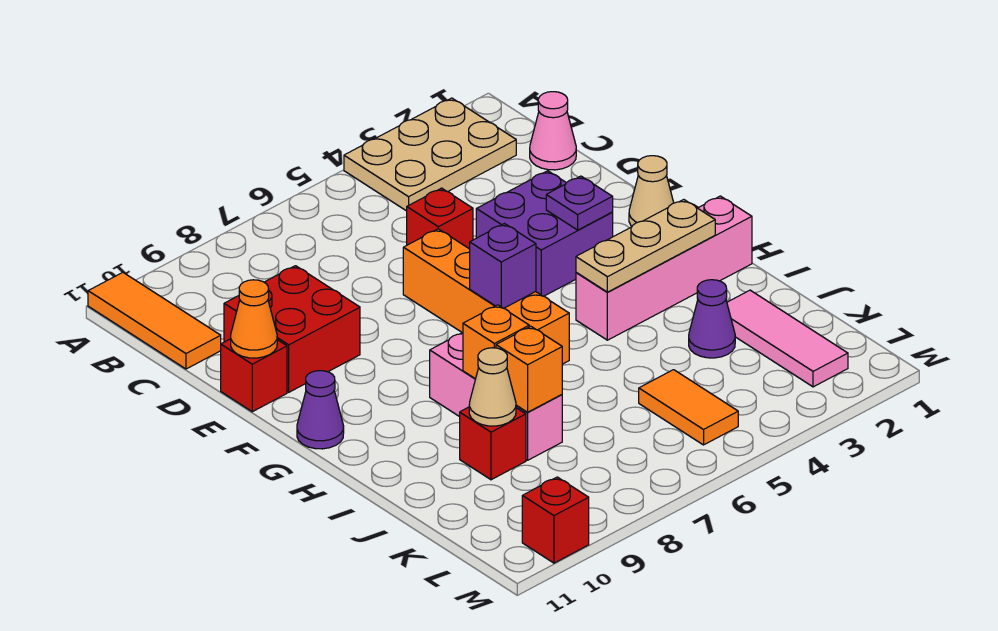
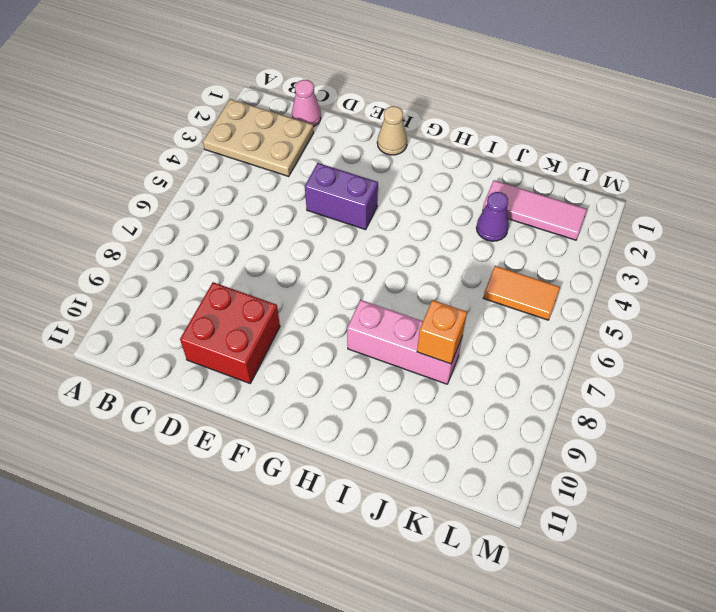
tan plate A2:C3 level 1 -> tan plate A2:B4 level 1
purple brick E4:F4 level 1 -> purple brick E3:F4 level 1
none -> orange tile A11:C11 level 1
none -> red brick D5 level 1
none -> orange brick E6:H6 level 1

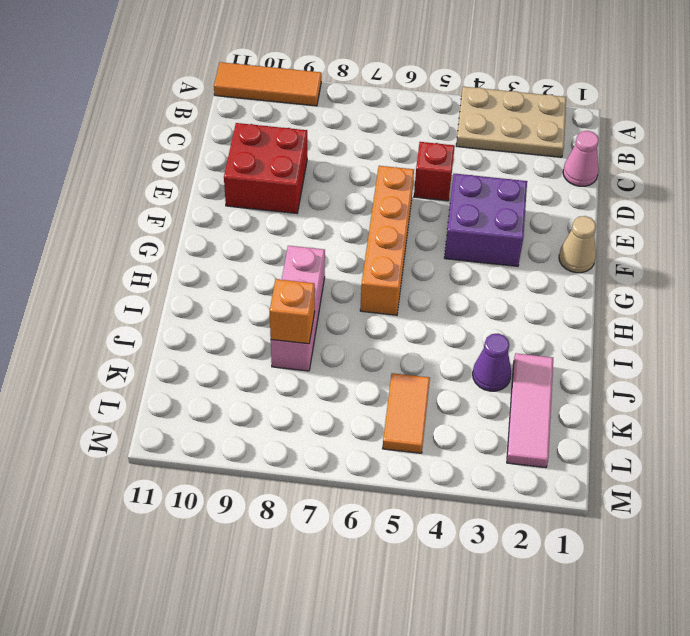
orange tile A9:A11 level 1 -> orange tile A11:C11 level 1
none -> red brick E11 level 1
none -> purple cone G11 level 1
none -> pink brick H1:H4 level 1

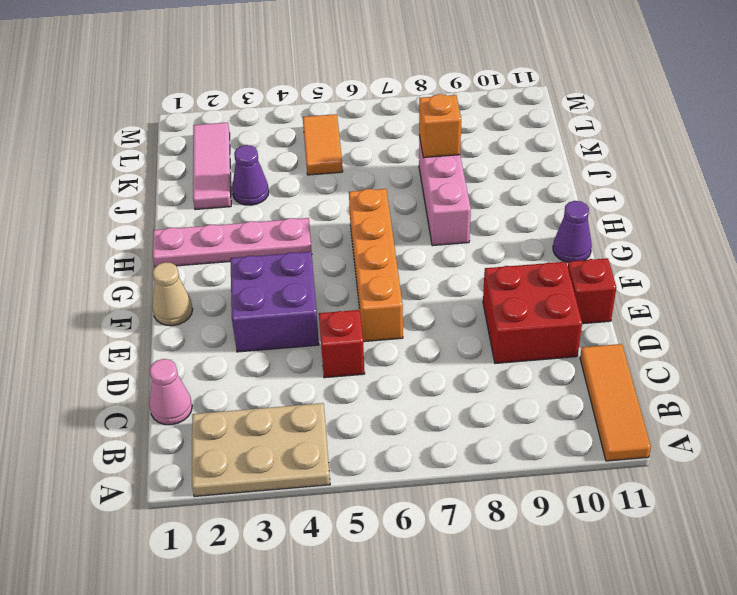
pink plate H1:H4 level 1 -> pink brick H1:H4 level 1
none -> red brick J9 level 1
none -> red brick M10 level 1
none -> orange cone E11 level 2

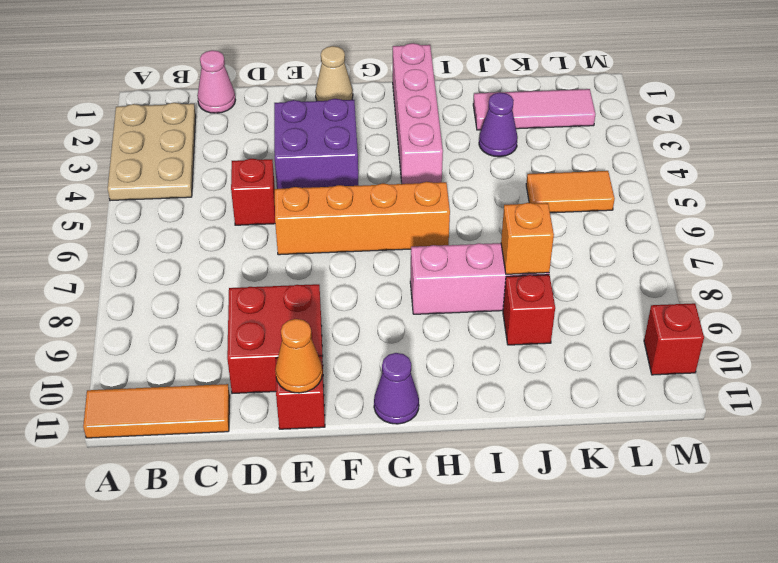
none -> purple plate F3 level 2
none -> purple brick G6 level 2
none -> tan plate H2:H4 level 2

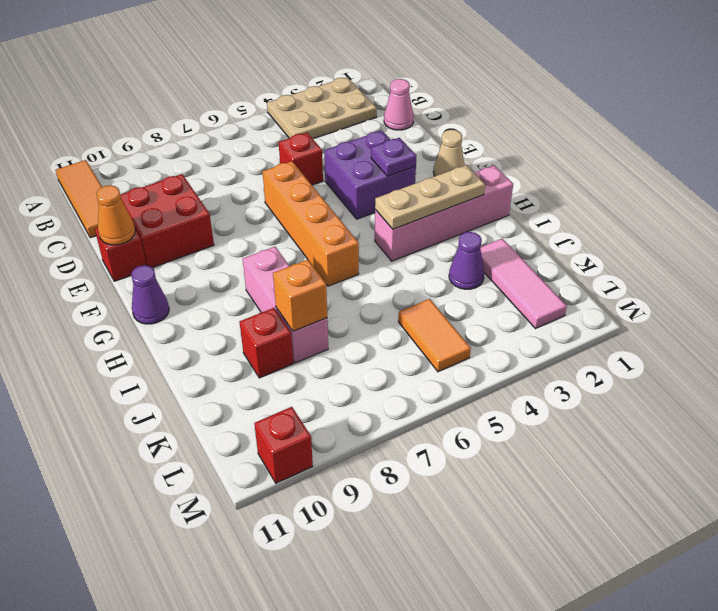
none -> purple brick G6 level 2
none -> orange brick I8 level 2
none -> tan cone J9 level 2

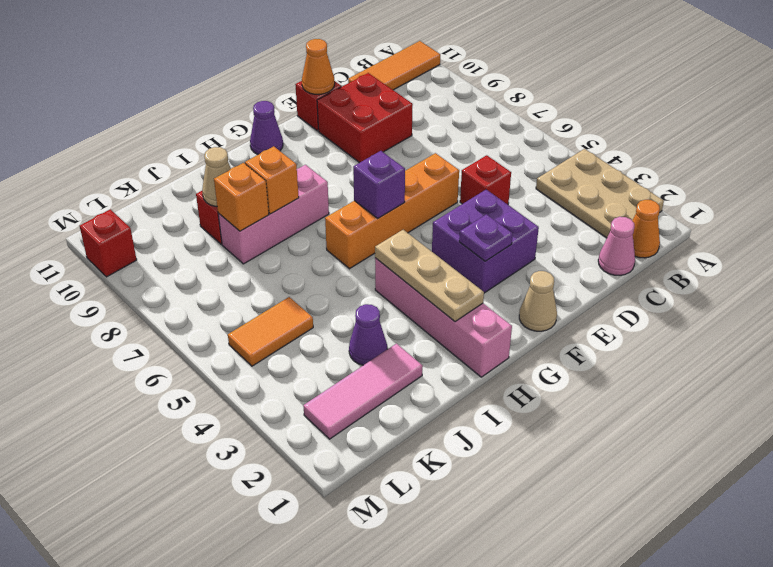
orange cone B1 level 1 -> none

